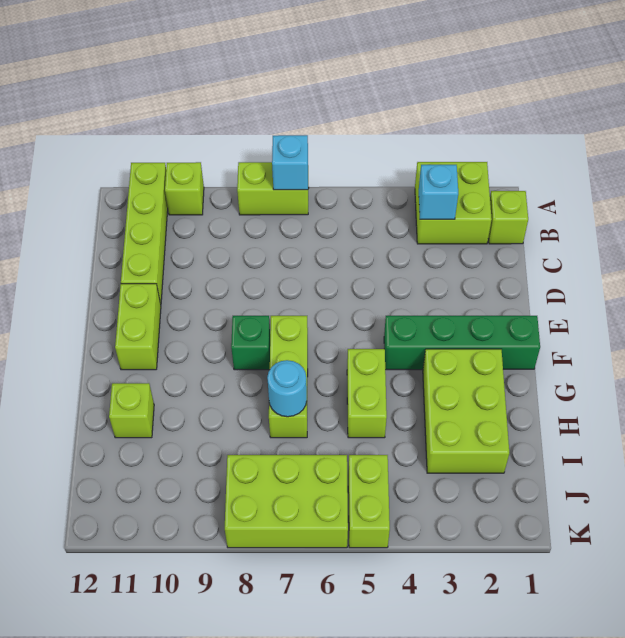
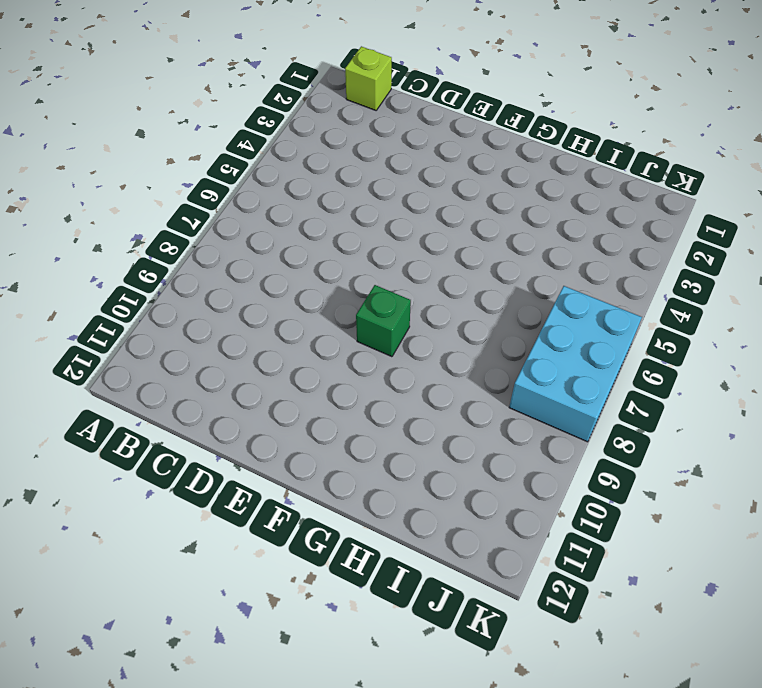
cyan brick J6:K8 level 1 -> lime brick J6:K8 level 1
none -> lime brick A2:B3 level 1
none -> lime brick A7:A8 level 1
none -> lime brick A10 level 1

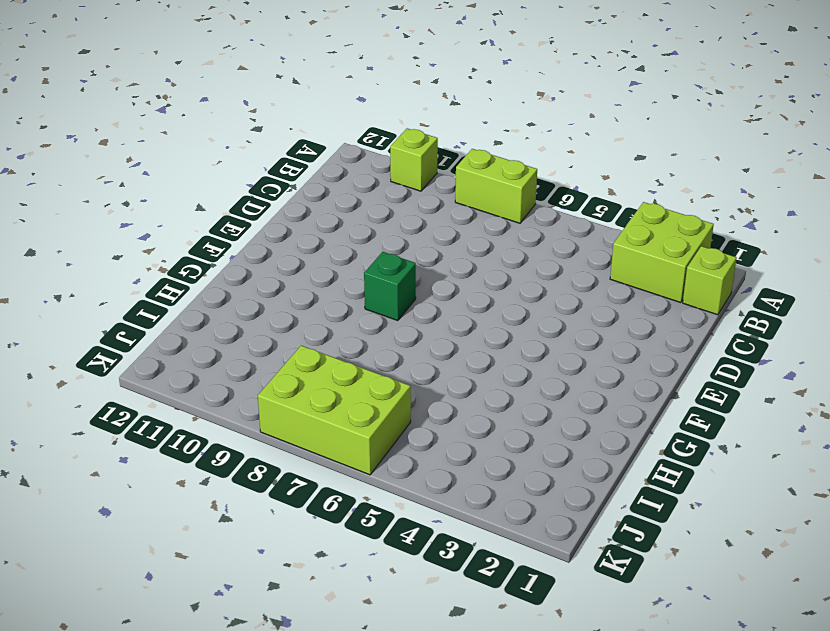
none -> lime brick A11:D11 level 1
none -> lime brick E11:F11 level 1
none -> green brick F1:F4 level 1

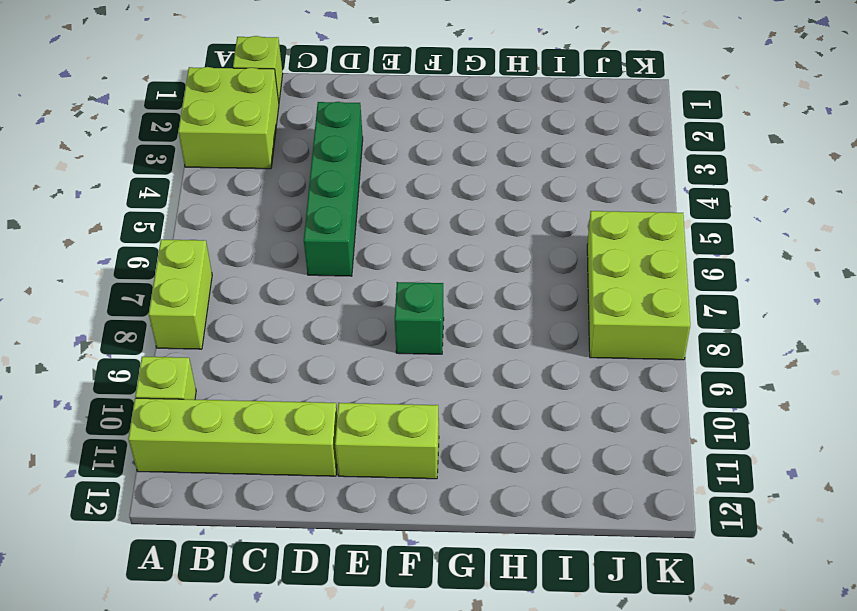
green brick D3:D6 level 1 -> green brick F1:F4 level 1
none -> lime brick F7:H7 level 1
none -> lime brick G2:I3 level 1
none -> lime brick G5:H5 level 1

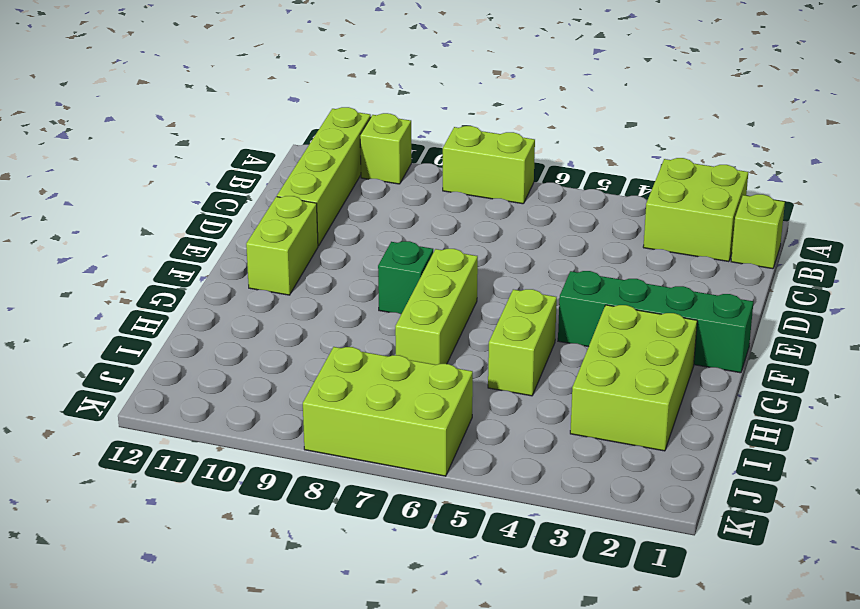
none -> lime brick H11 level 1
none -> lime brick J5:K5 level 1
none -> cyan brick A7 level 2

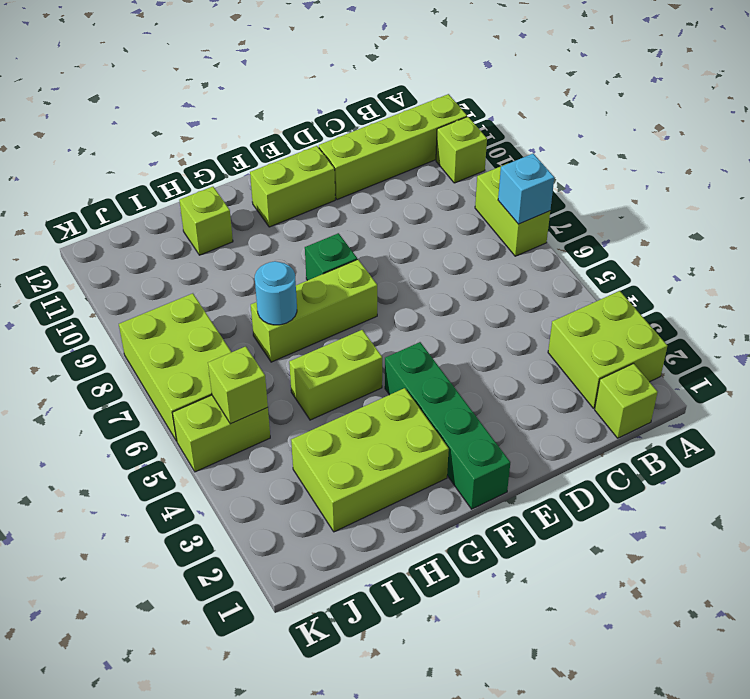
lime brick J5 level 2 -> none
none -> cyan brick B3 level 2

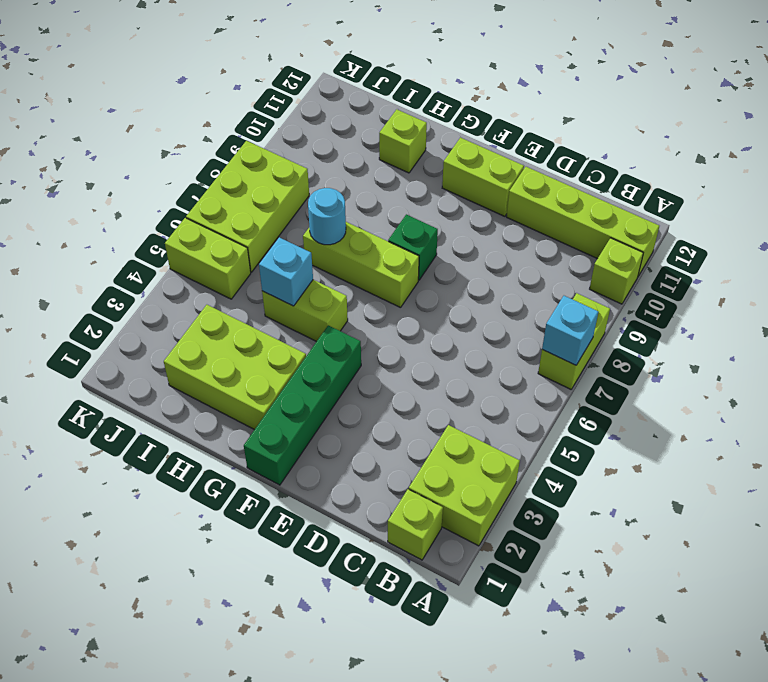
cyan brick H5 level 2 -> cyan brick B3 level 2

